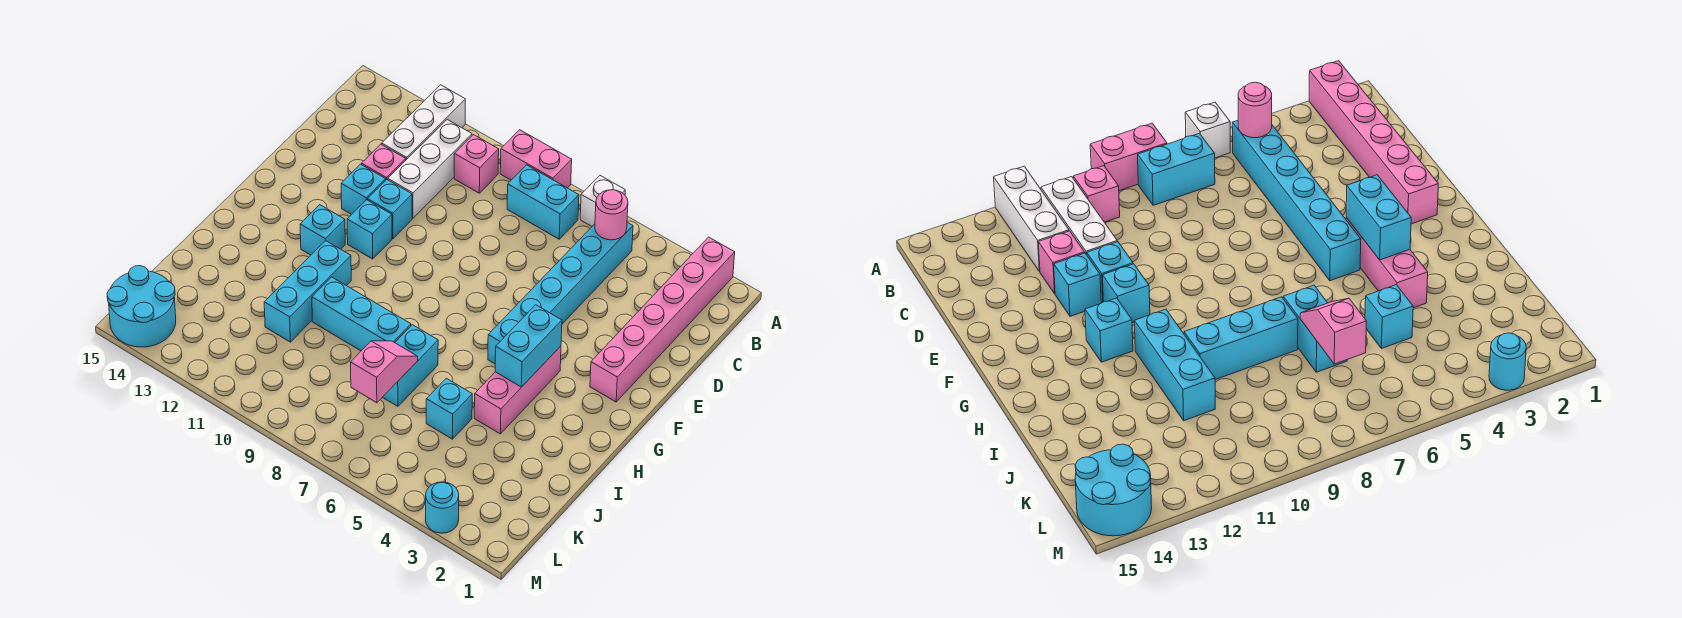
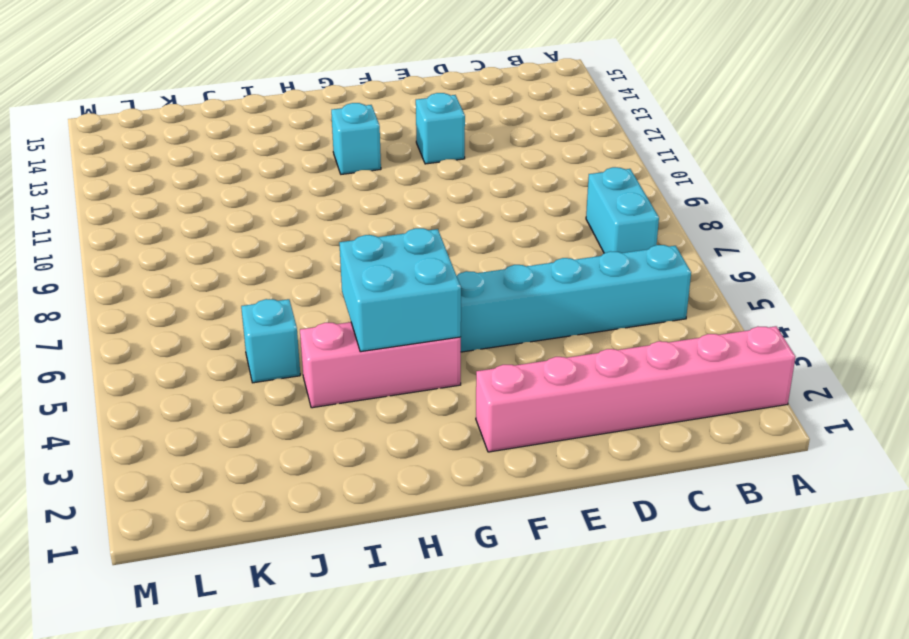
cyan brick G4:H5 level 2 -> cyan brick G4:H4 level 2
none -> white brick A6 level 1
none -> pink brick A8:A9 level 1
none -> white brick A12:C12 level 1

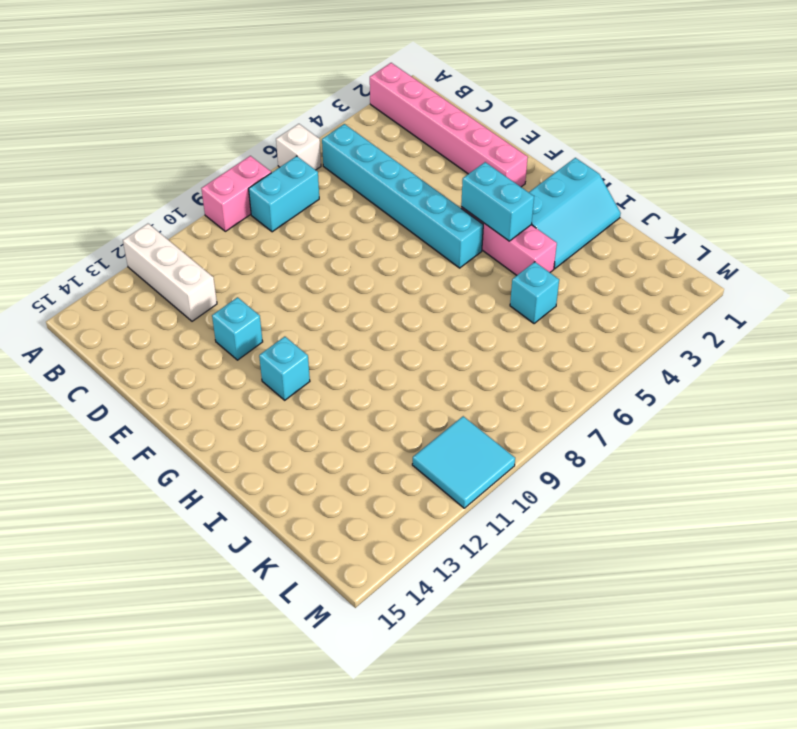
cyan slope H1:I3 level 1 top H -> none
cyan tile L10:M11 level 1 -> none
none -> pink brick B10 level 1
none -> white brick B11:D11 level 1
none -> pink brick D12 level 1

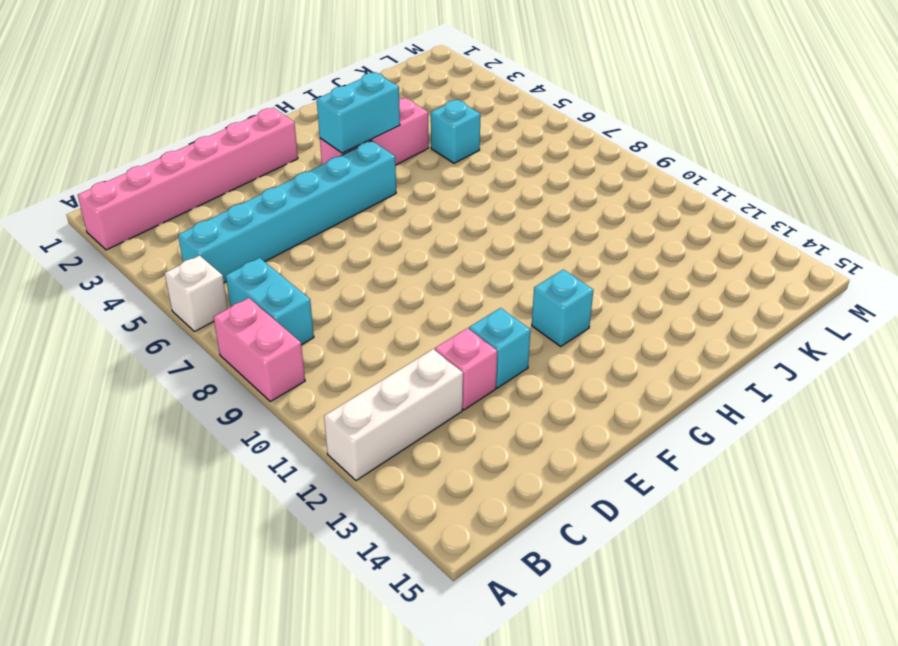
none -> pink brick B10 level 1
none -> white brick B11:D11 level 1
none -> cyan brick E11 level 1

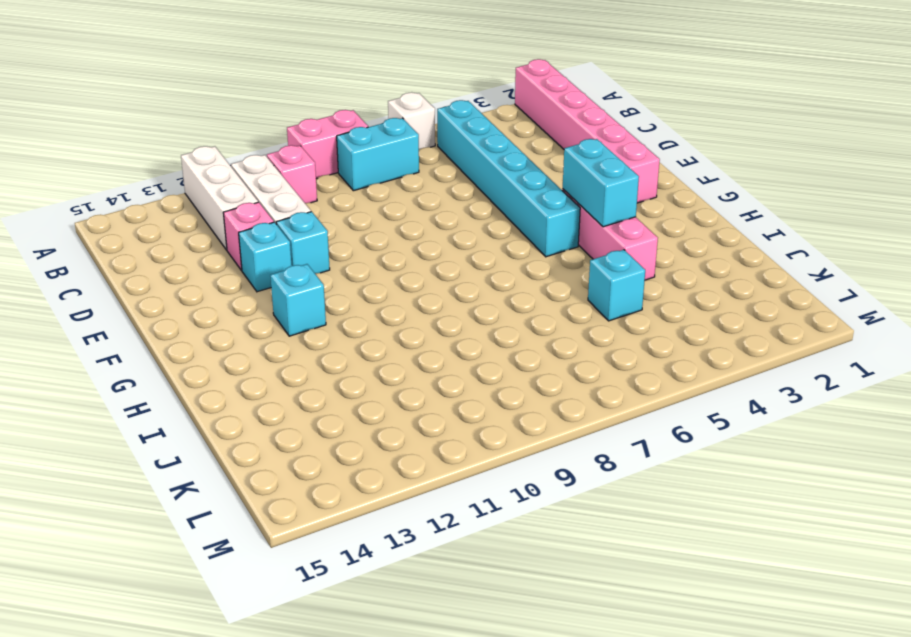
none -> cyan brick F11 level 1
none -> cyan brick H11:J11 level 1
none -> cyan brick I7:J7 level 1

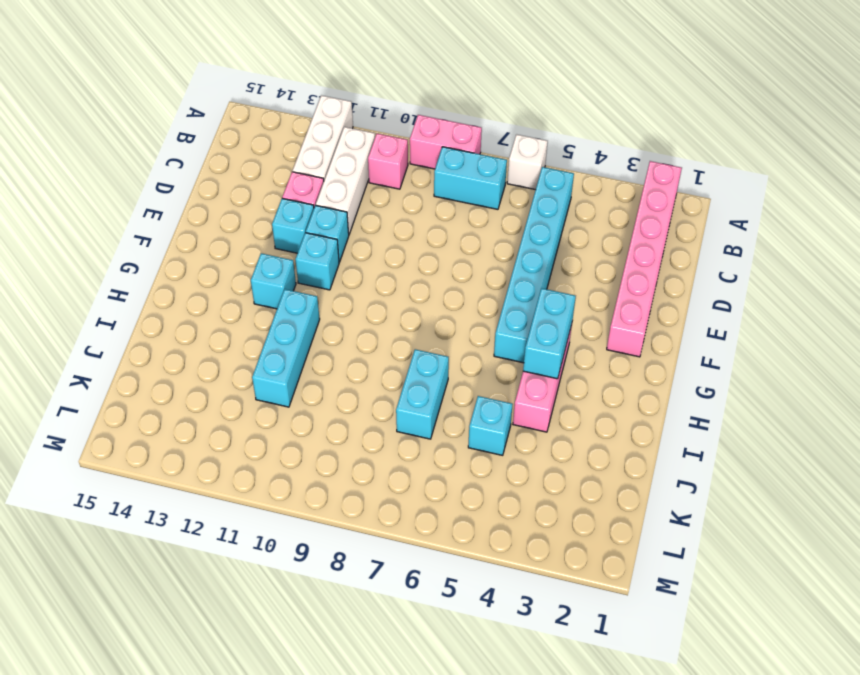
none -> cyan brick I8:I10 level 1
none -> cyan round brick L14:M15 level 1
none -> cyan round brick M3 level 1

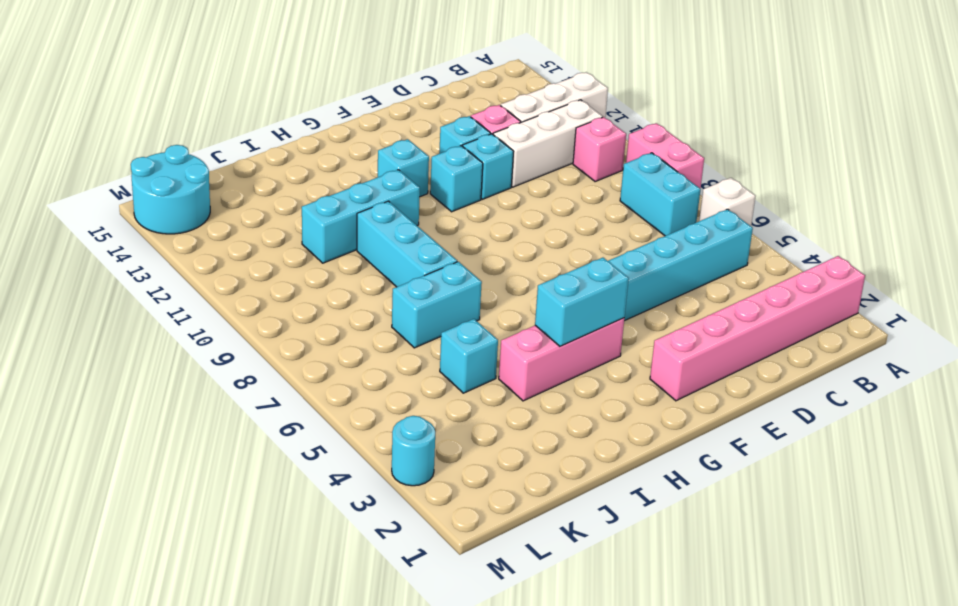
none -> pink round brick B5 level 2
none -> pink slope J7:K7 level 2 top K

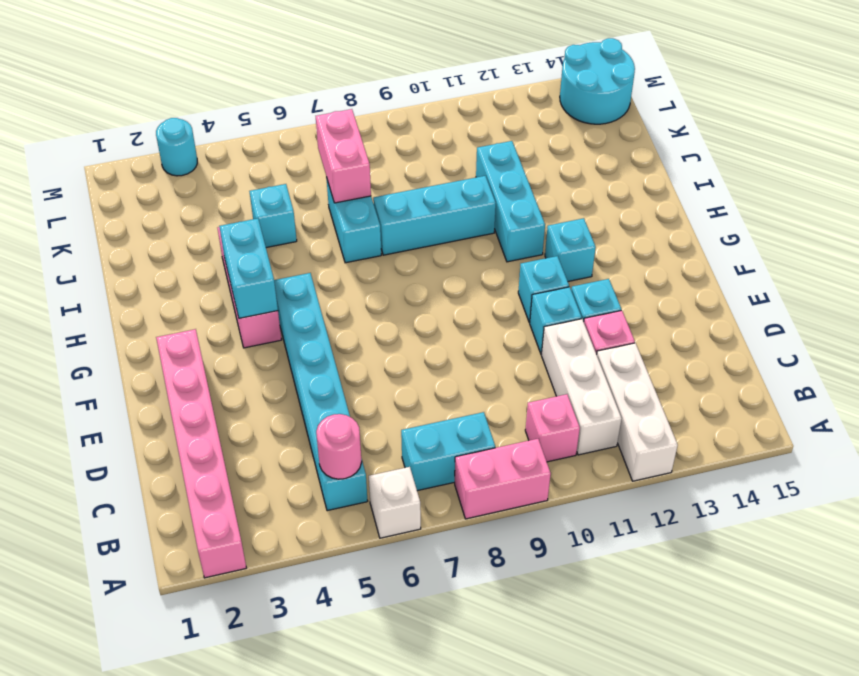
pink brick J7:K7 level 2 -> pink slope J7:K7 level 2 top K

